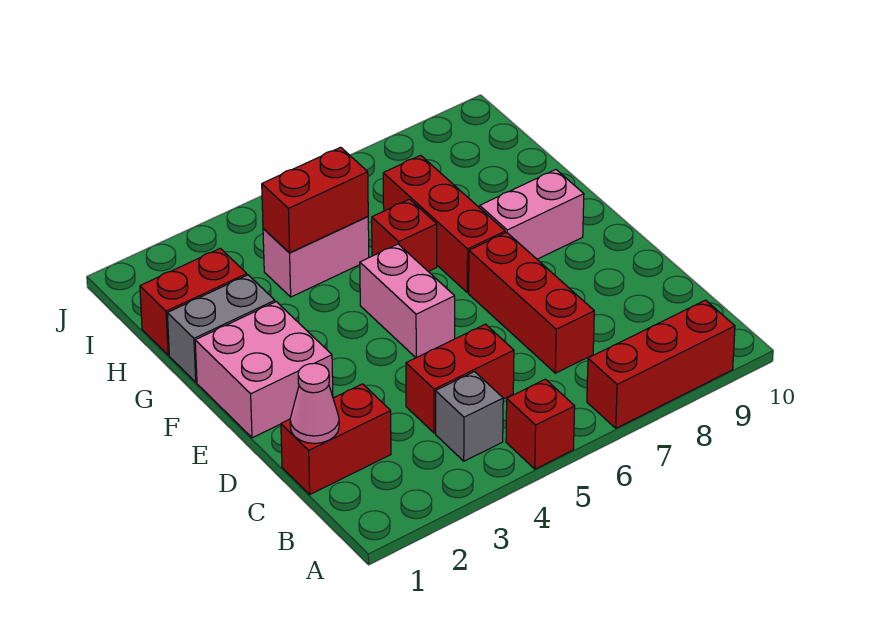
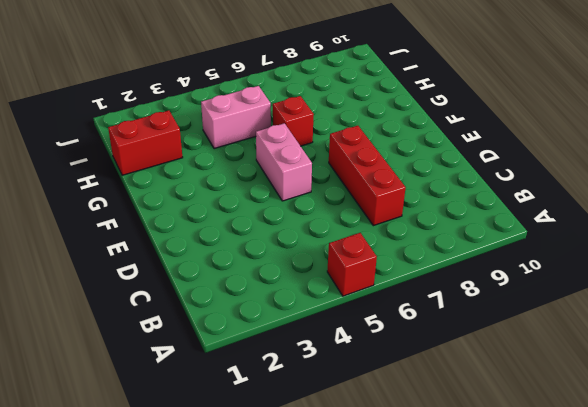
none -> red brick A7:A9 level 1
none -> grey brick B4 level 1
none -> red brick C1:C2 level 1

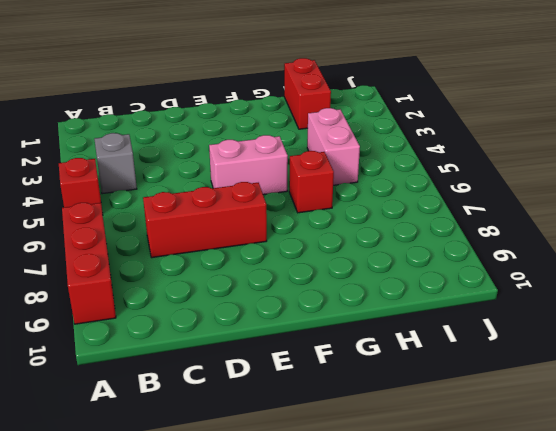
none -> red brick C1:C2 level 1
none -> red brick C4:C5 level 1
none -> pink brick E1:F2 level 1

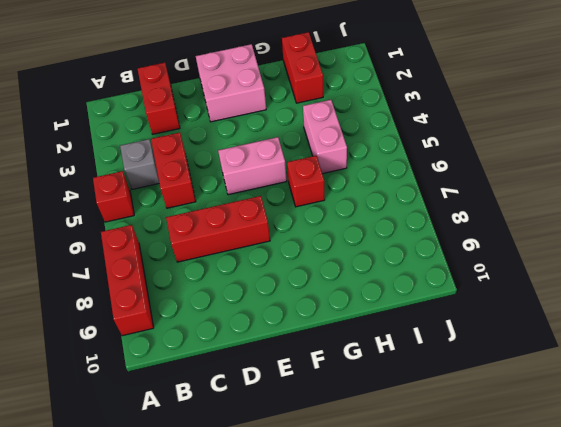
none -> red brick F7:H7 level 1
none -> pink brick F8:F9 level 1
none -> grey brick G1:G2 level 1

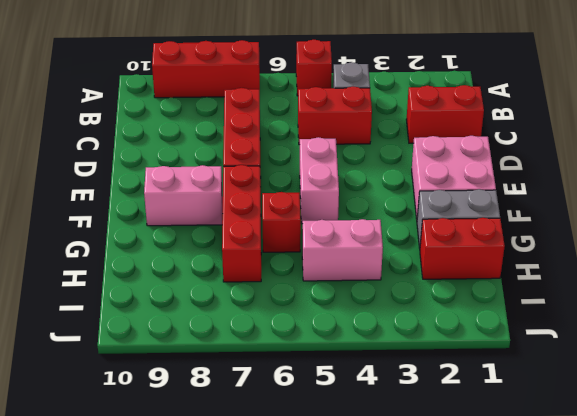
none -> pink cone C1 level 2
none -> red brick H4:H5 level 2

